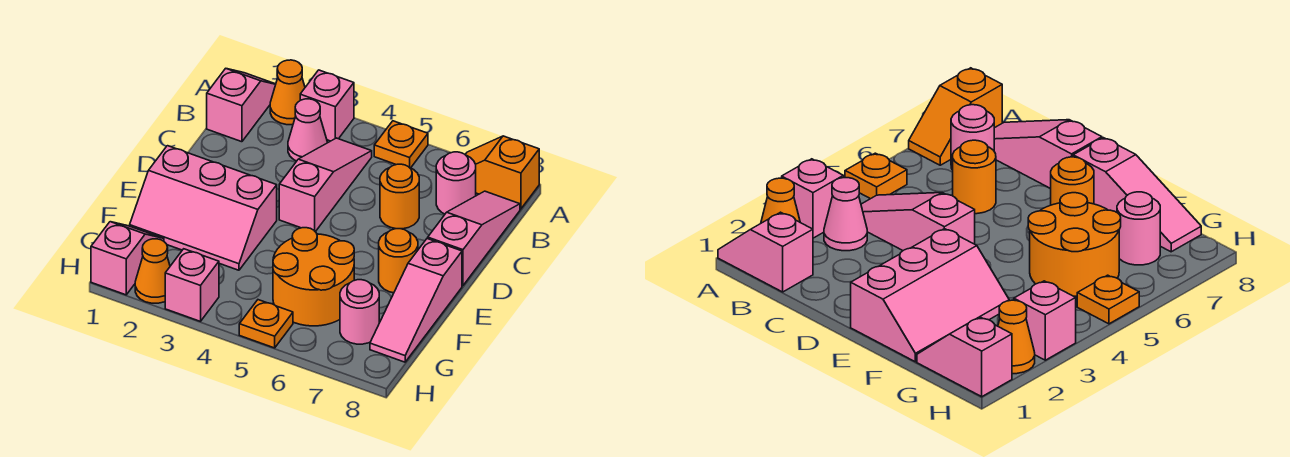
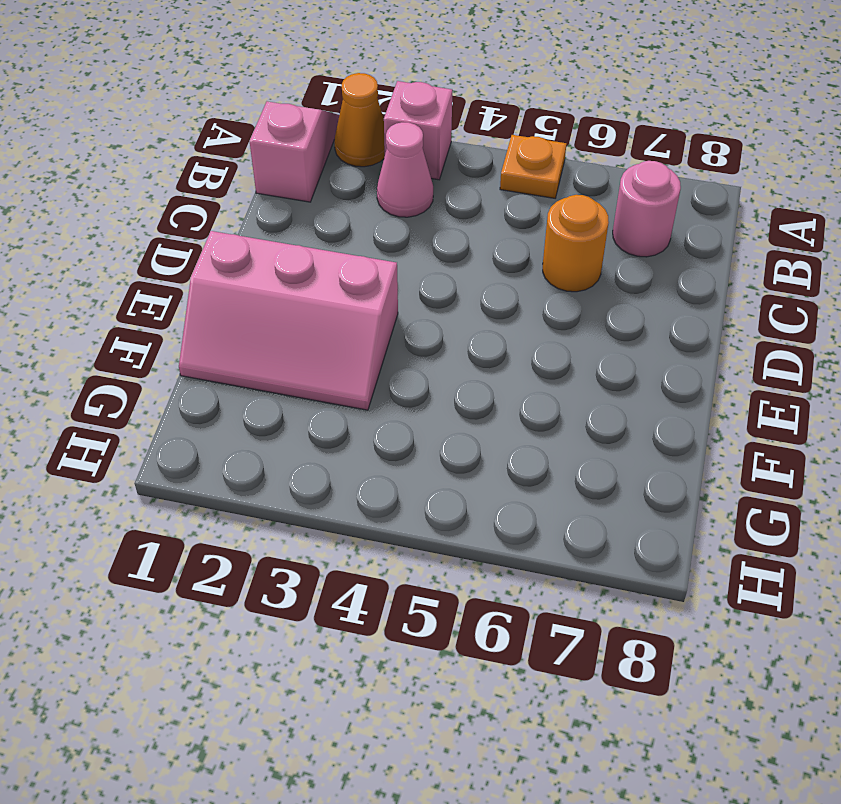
none -> orange slope A7:A8 level 1 top 8
none -> pink slope B4:D4 level 1 top D
none -> pink slope B8:D8 level 1 top D

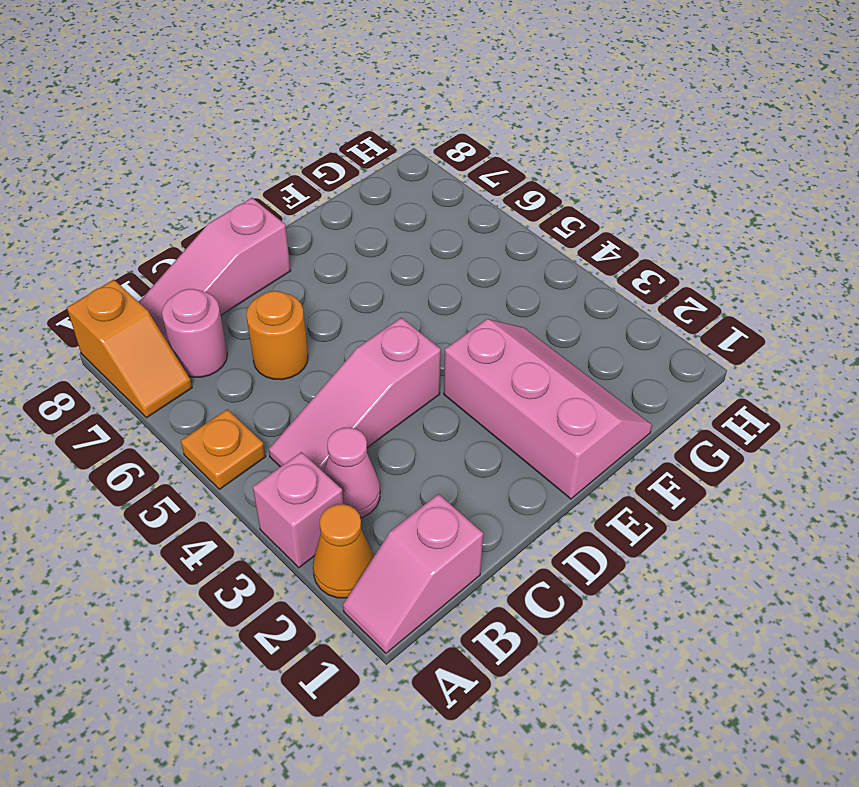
none -> orange round brick E7 level 1
none -> pink slope E8:G8 level 1 top E
none -> orange round brick F5:G6 level 1

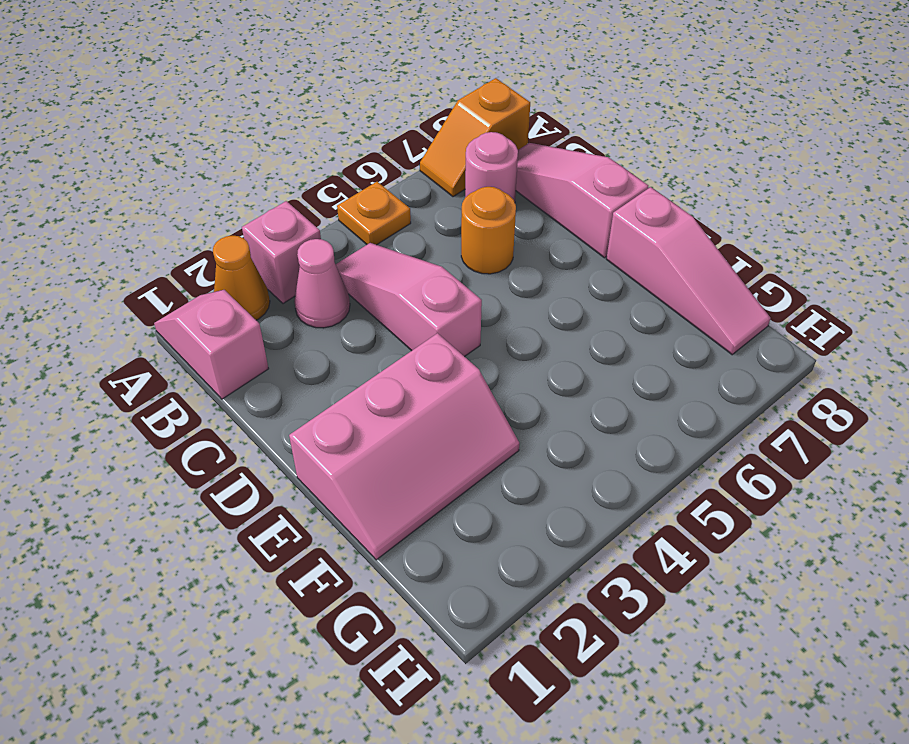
none -> orange round brick E7 level 1
none -> orange round brick F5:G6 level 1
none -> pink slope G1:H1 level 1 top H

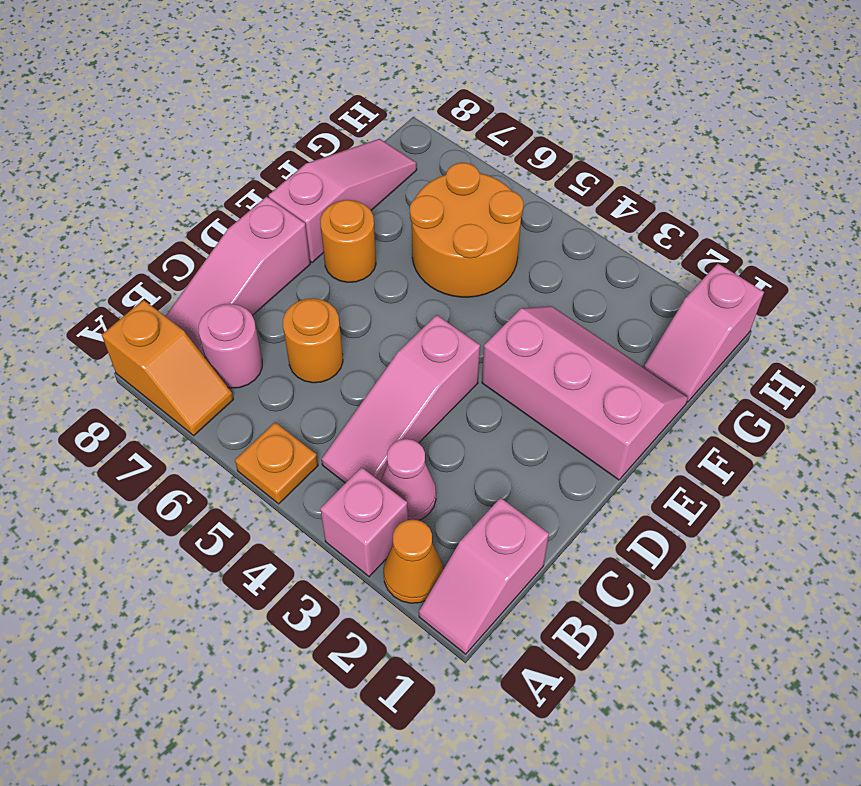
none -> pink round brick G7 level 1
none -> orange cone H2 level 1
none -> pink brick H3 level 1

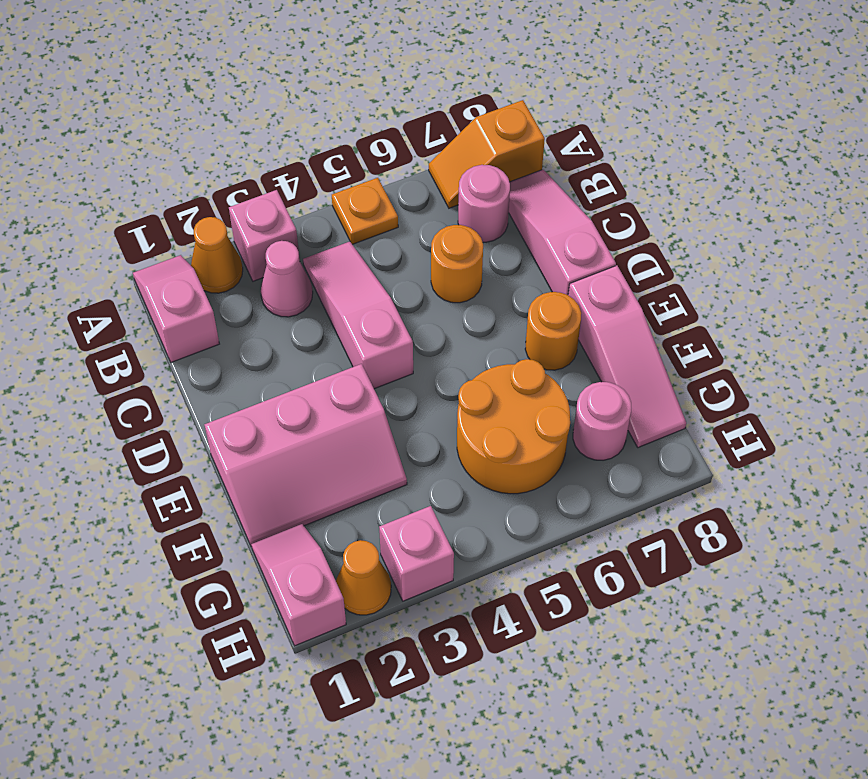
none -> orange plate H5 level 1

